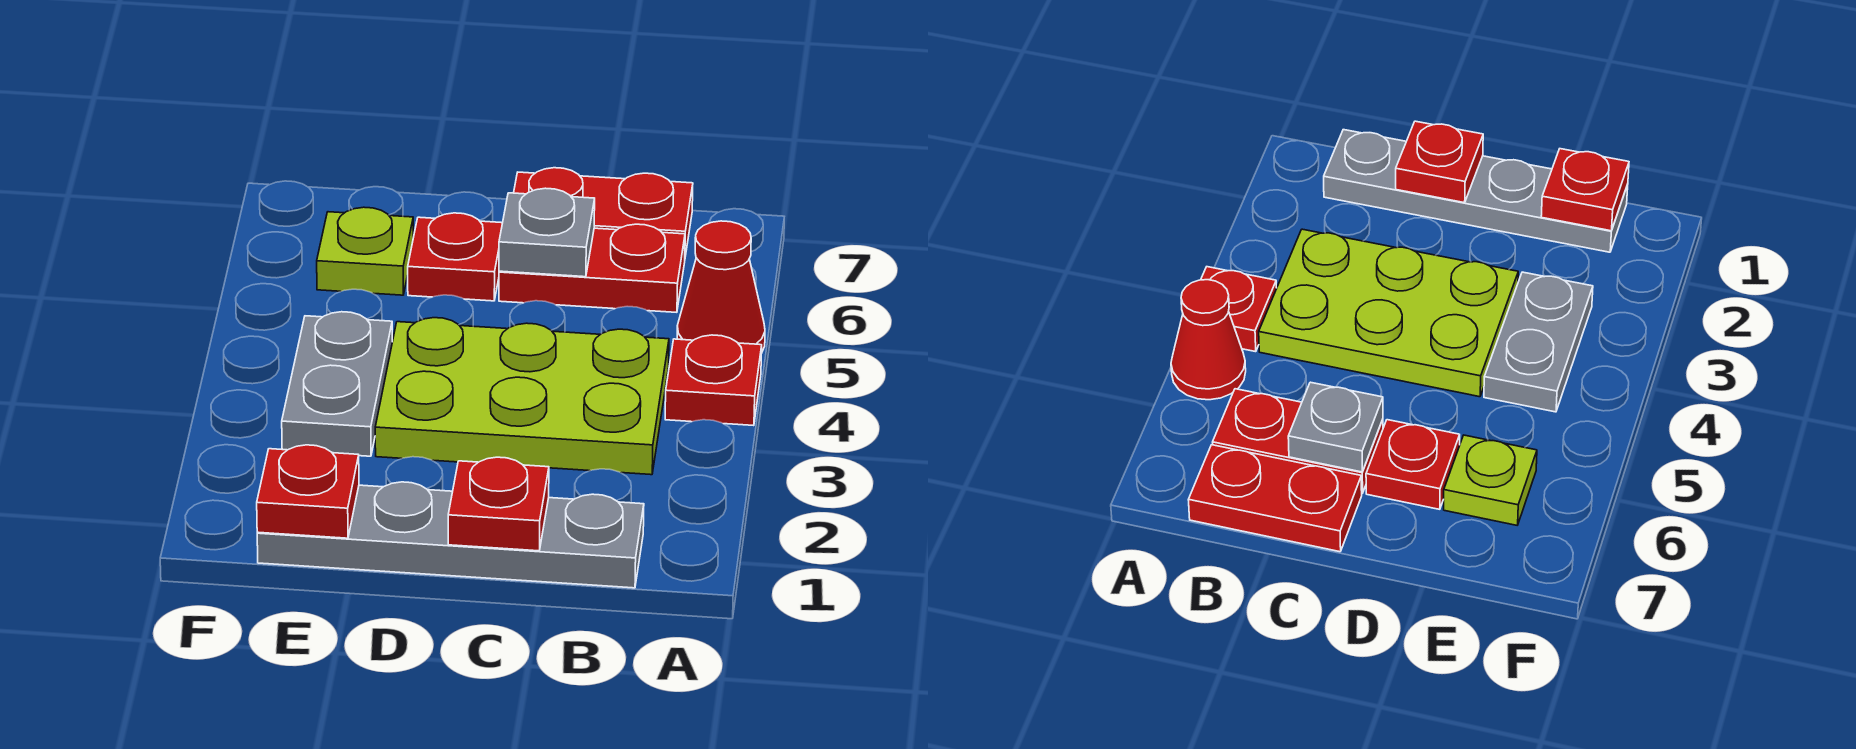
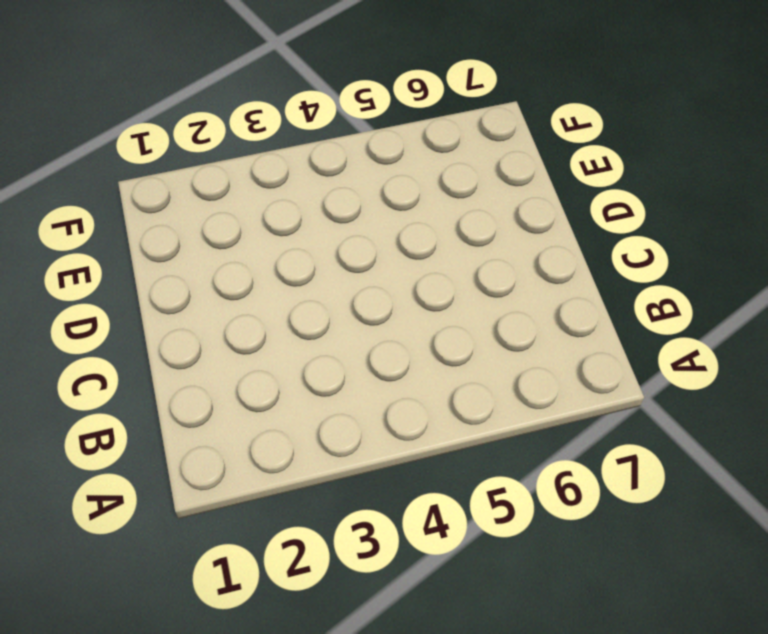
none -> red plate A4 level 1
none -> red cone A5 level 1
none -> grey plate B1:E1 level 1

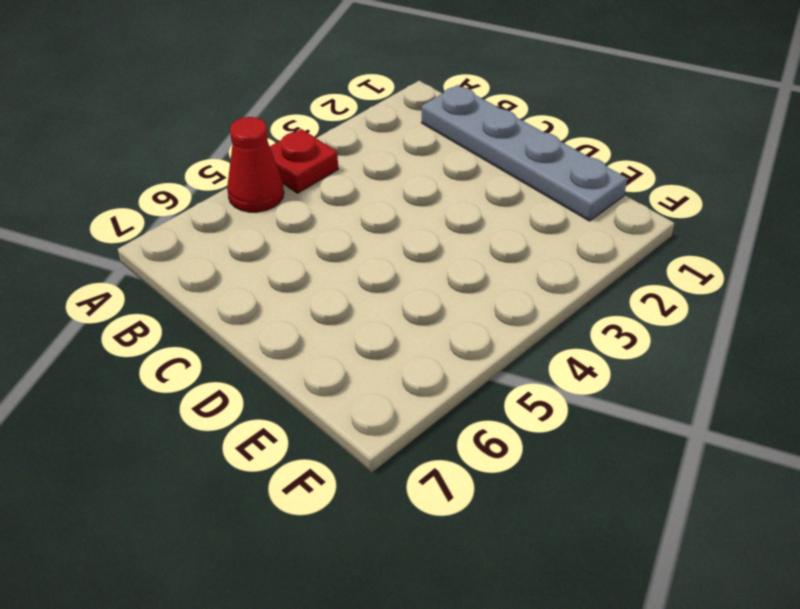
none -> lime plate B3:D4 level 1
none -> red plate B6:C6 level 1
none -> red plate B7:C7 level 1

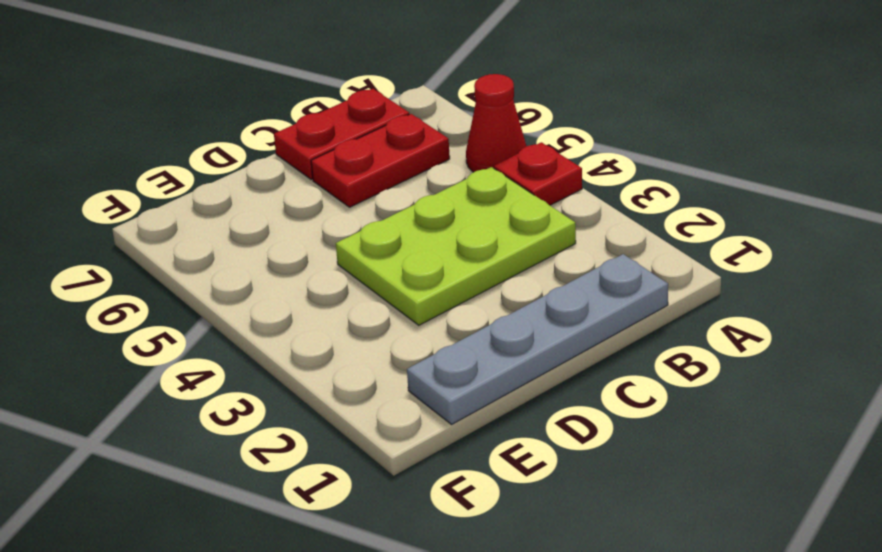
none -> red plate D6 level 1
none -> grey plate E3:E4 level 1
none -> lime plate E6 level 1

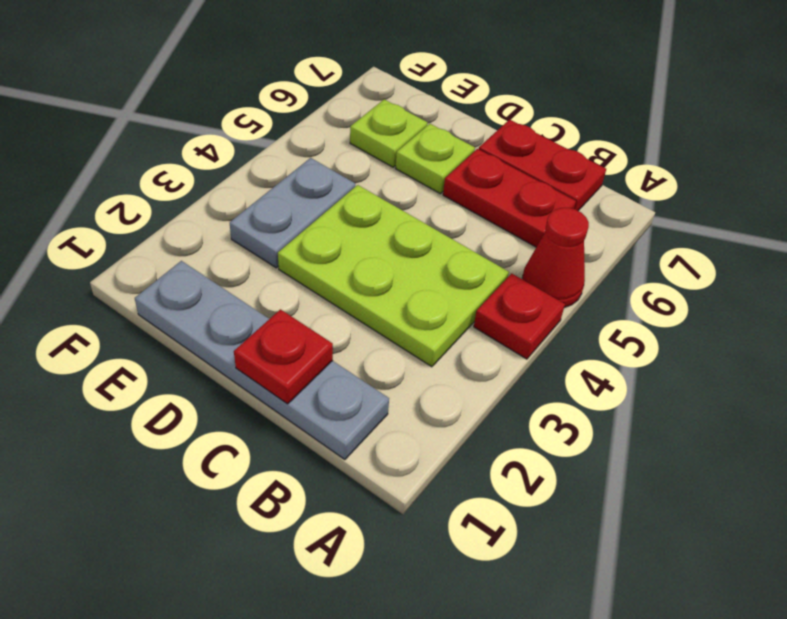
lime plate D6 level 1 -> red plate D6 level 1
none -> grey plate C6 level 2
none -> red plate E1 level 2

